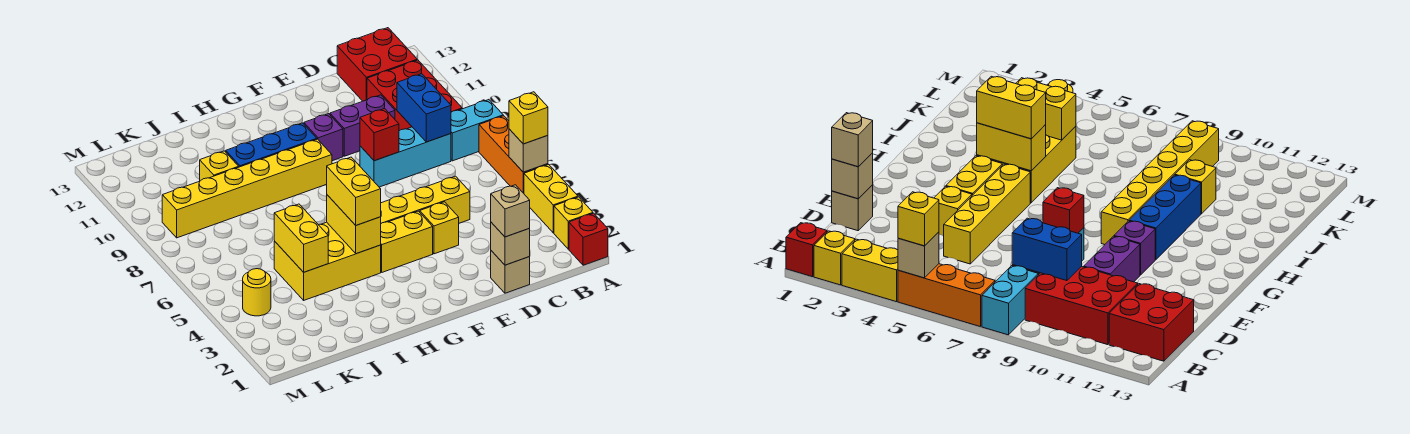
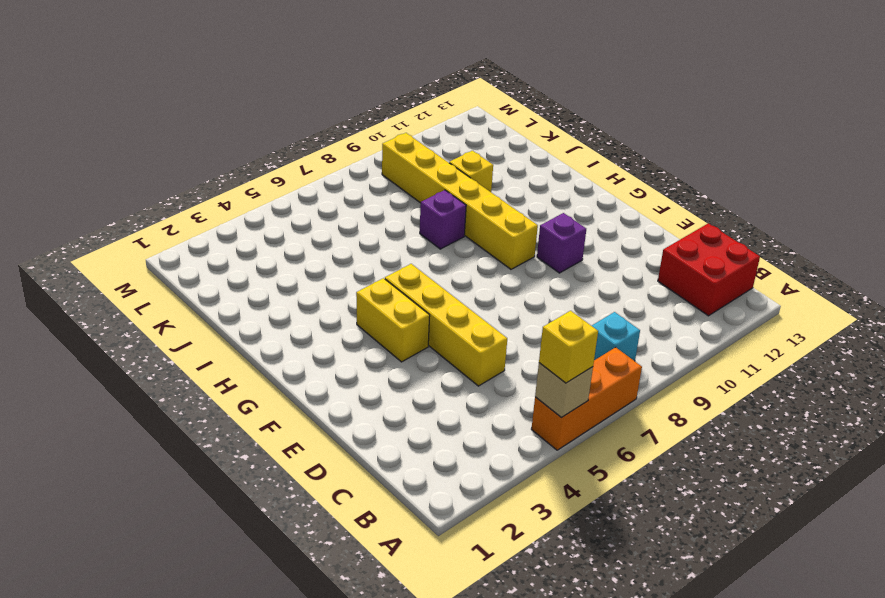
cyan brick B8 level 1 -> cyan brick A8:B8 level 1
purple brick I8 level 1 -> none
none -> red brick A1 level 1
none -> yellow brick A2 level 1
none -> yellow brick A3:A4 level 1

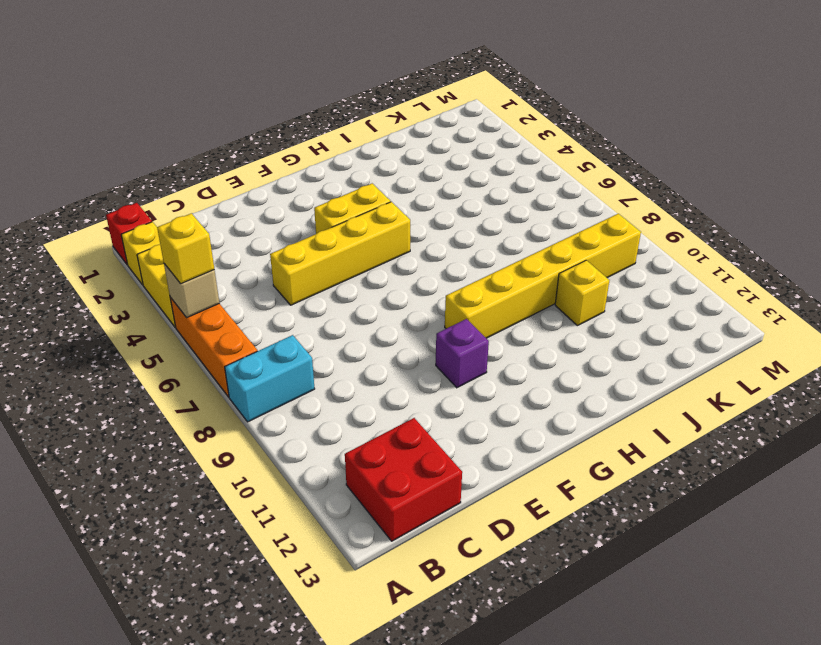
none -> red brick B9:C11 level 1
none -> cyan brick C8:E8 level 1
none -> tan brick D1 level 1

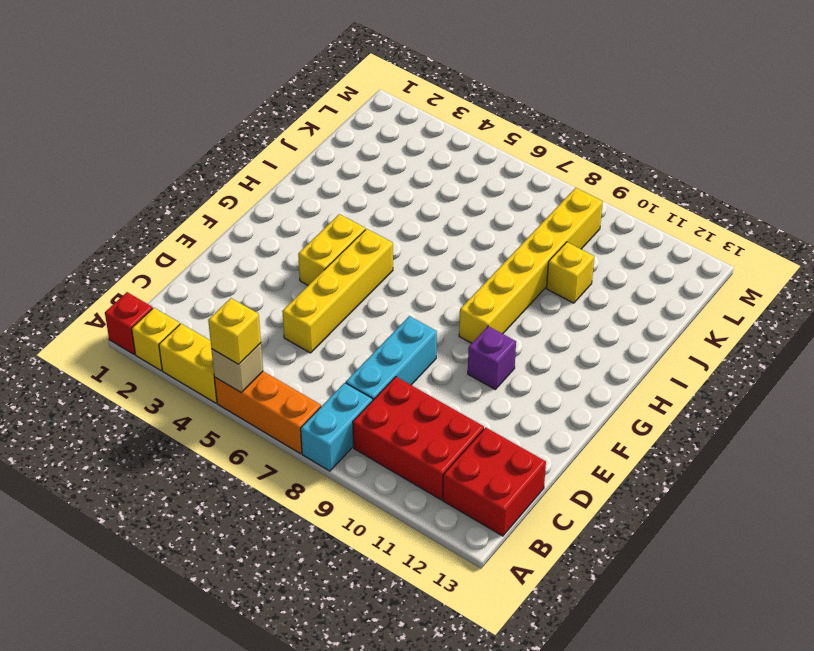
none -> tan brick D1 level 1
none -> purple brick D10:E10 level 1
none -> yellow brick E4 level 1

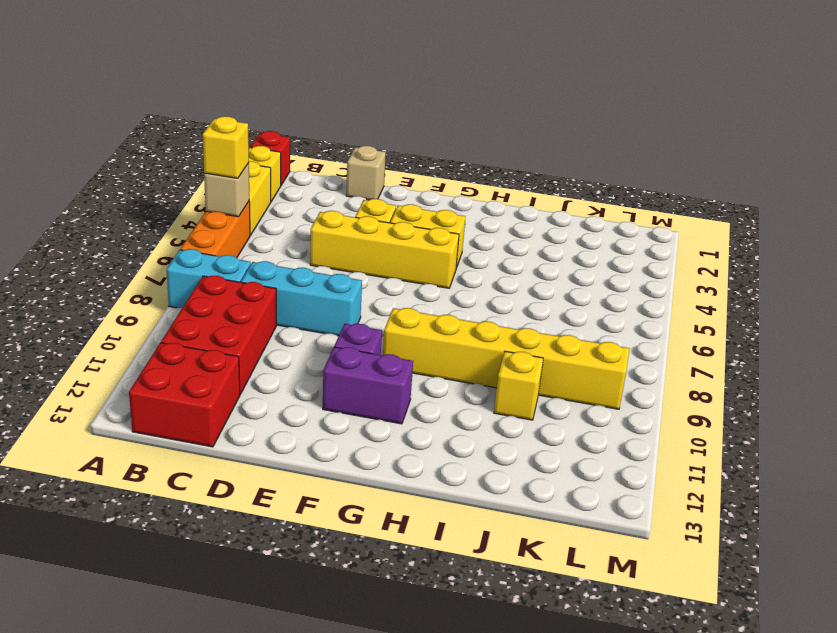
purple brick F11:G11 level 1 -> purple brick D10:E10 level 1
none -> blue brick G10:I10 level 1
none -> yellow brick H4:J5 level 1
none -> yellow round brick L4 level 1

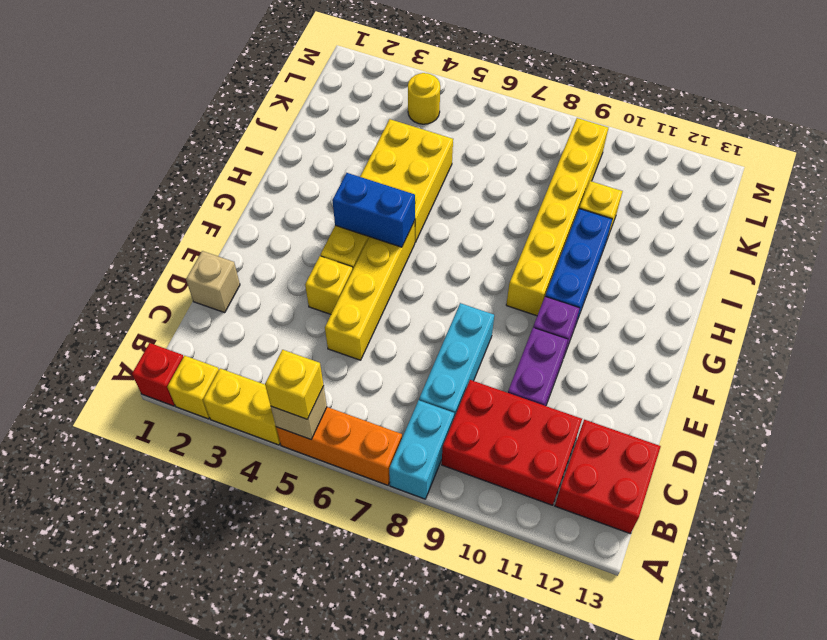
blue brick G4:G5 level 2 -> blue brick C8:C9 level 2
none -> tan brick D1 level 2
none -> red brick E8 level 2
none -> yellow brick H4:H5 level 2

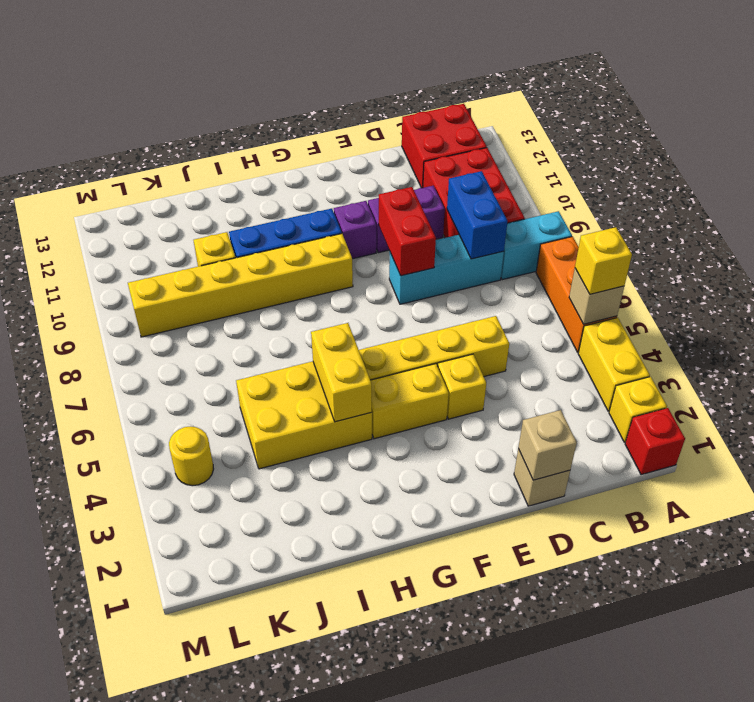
red brick E8:E9 level 2 -> red brick E8 level 2
none -> yellow brick J4:J5 level 2
none -> tan brick D1 level 3
none -> yellow brick H4:H5 level 3

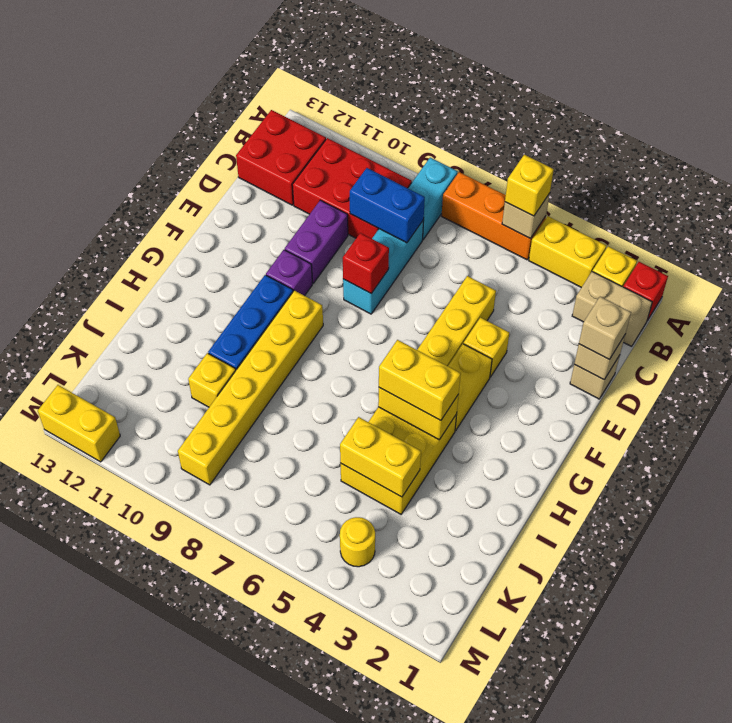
tan brick B1:B2 level 1 -> none
yellow brick M12:M13 level 1 -> none

